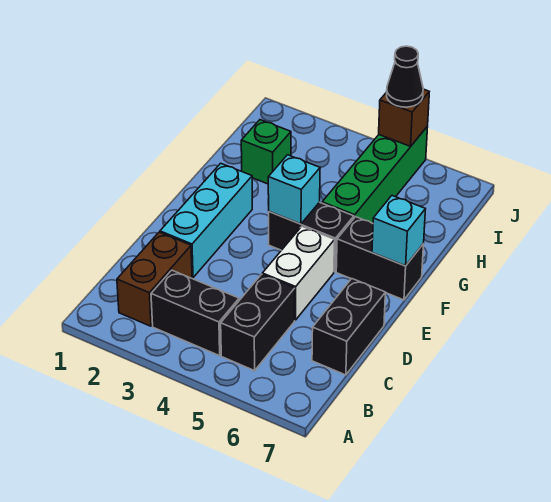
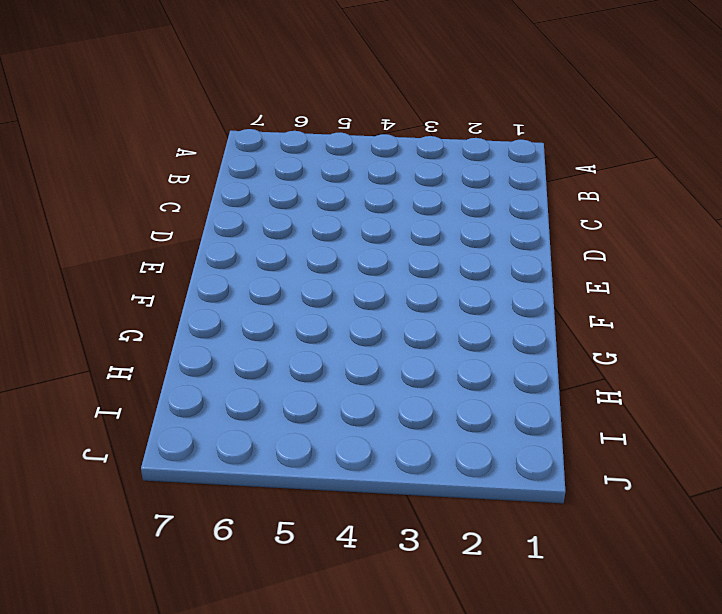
none -> brown brick B2:C2 level 1
none -> black brick B3:B4 level 1
none -> black brick B5:C5 level 1

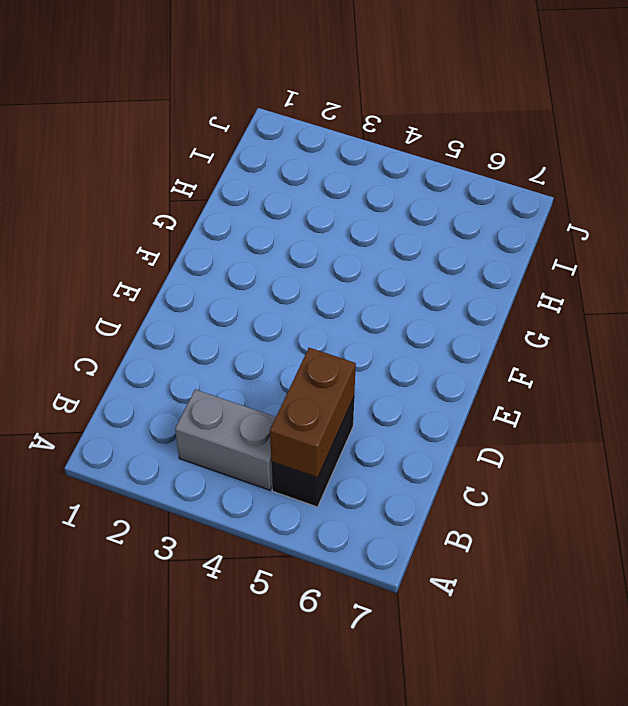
grey brick B3:B4 level 1 -> black brick B3:B4 level 1
brown brick B5:C5 level 2 -> brown brick B2:C2 level 1
none -> black brick C7:D7 level 1
none -> cyan brick D2:F2 level 1
none -> white brick D5:E5 level 1

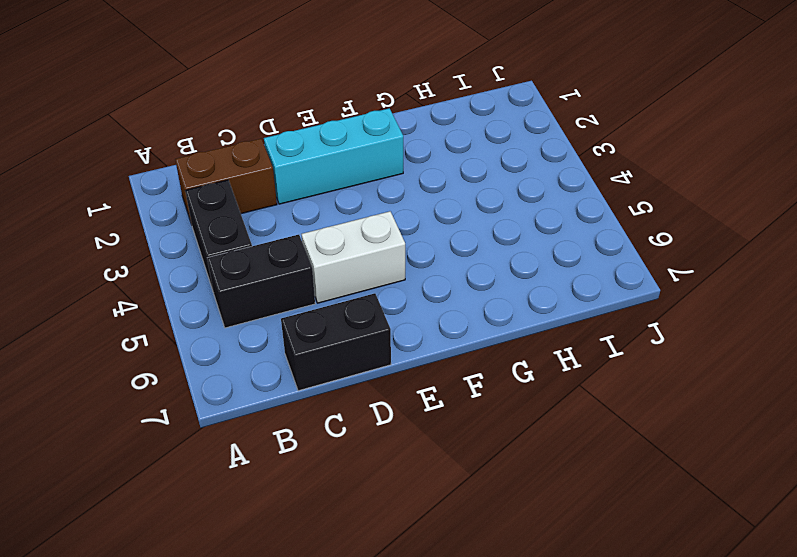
none -> black brick F4:F5 level 1
none -> black brick F6:F7 level 1
none -> green brick G5:J5 level 1

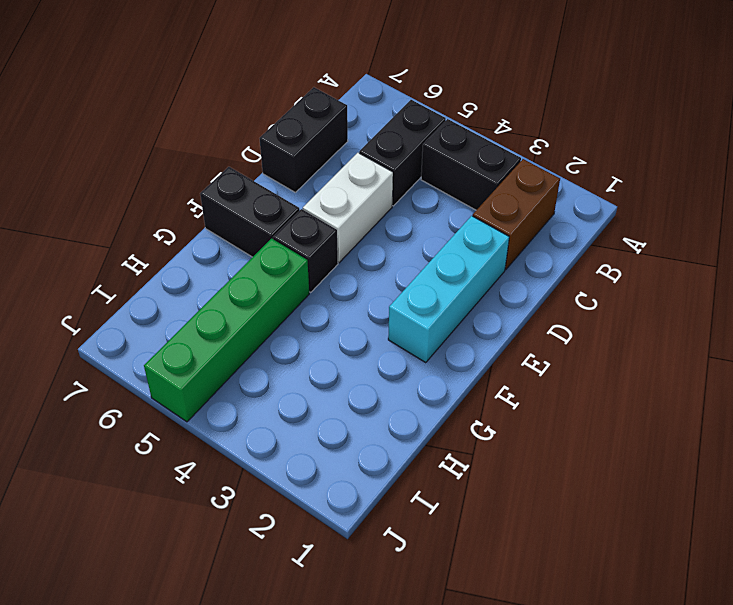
black brick F5 level 1 -> black brick F4:F5 level 1
none -> green brick H2 level 1
none -> cyan brick F4 level 2
none -> cyan brick F7 level 2

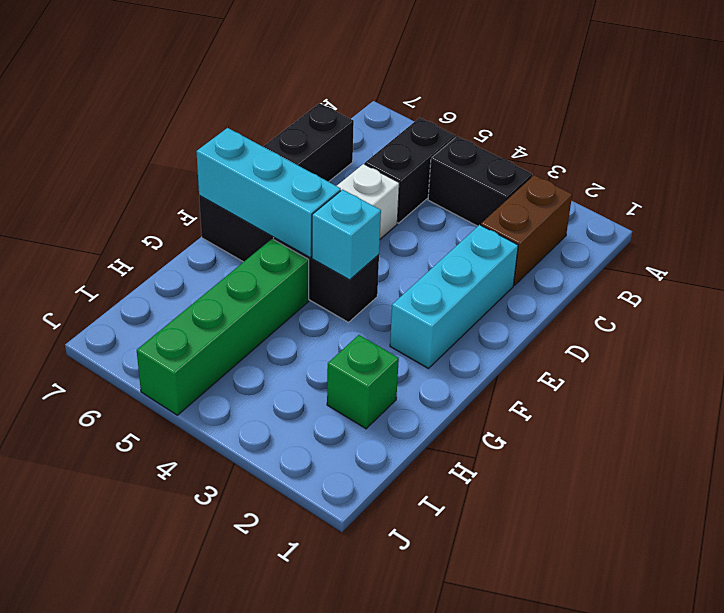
cyan brick F5:F7 level 2 -> cyan brick F7 level 2
none -> brown brick J5 level 2
none -> black cone J5 level 3

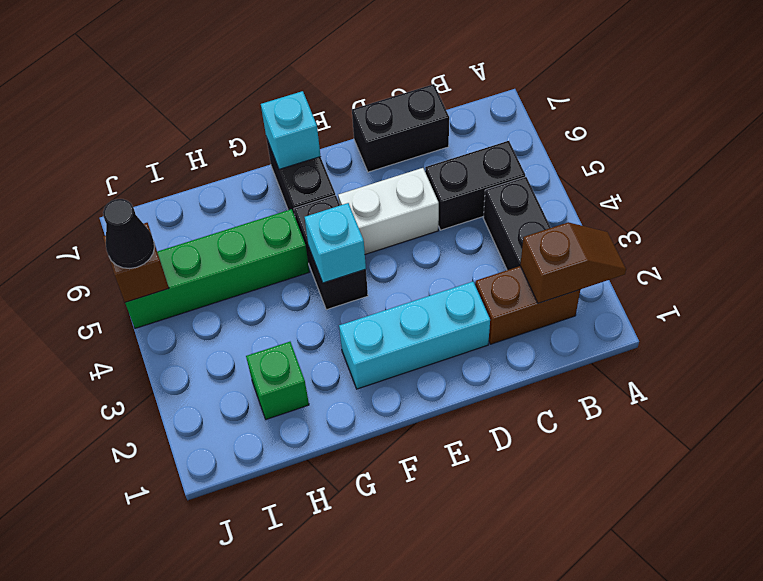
brown slope A2:B2 level 2 top B -> none

